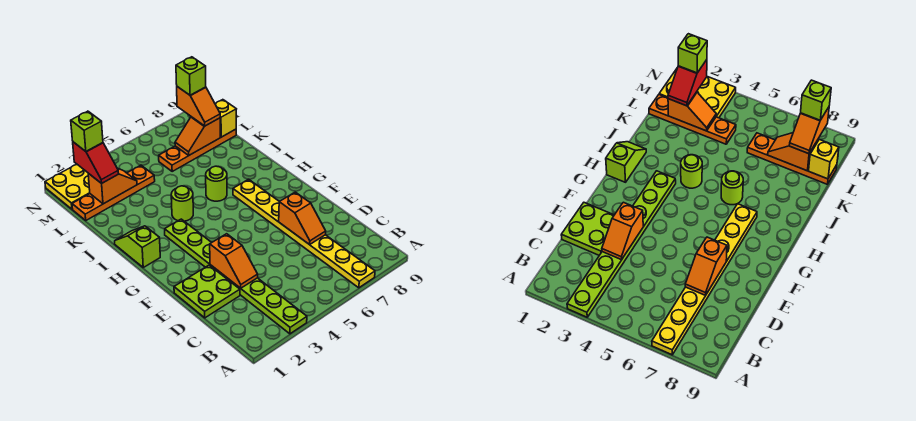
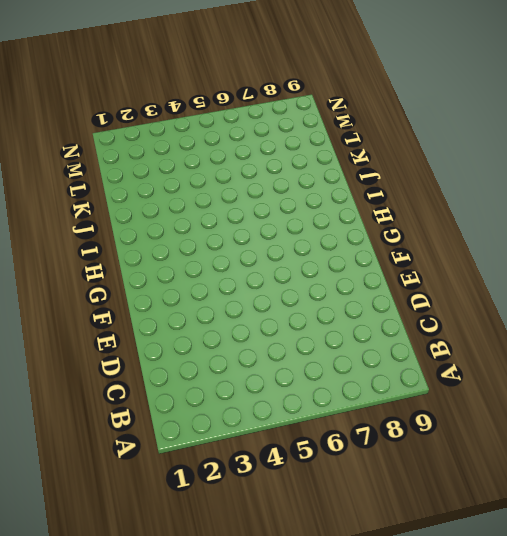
none -> lime plate A3:H3 level 1
none -> yellow plate A7:H7 level 1
none -> lime plate D1:E2 level 1

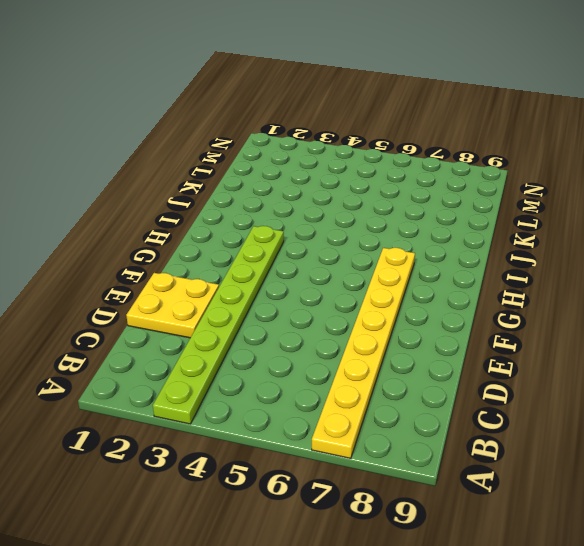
yellow plate D1:E2 level 1 -> lime plate D1:E2 level 1
none -> lime slope H1:I1 level 1 top H
none -> lime round brick I4 level 1
none -> lime round brick I6 level 1

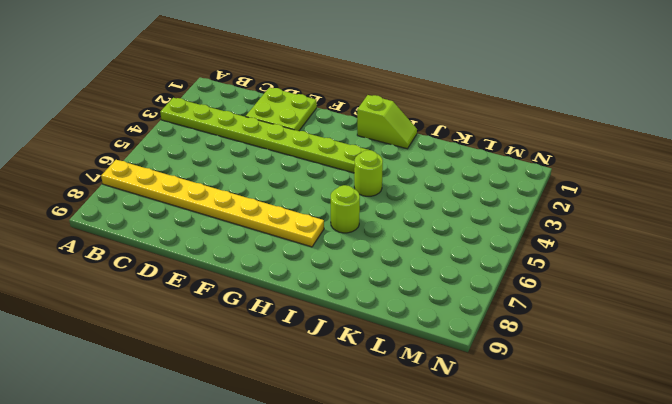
none -> orange plate L1:L4 level 1
none -> orange plate L6:L9 level 1
none -> yellow plate M1:N3 level 1

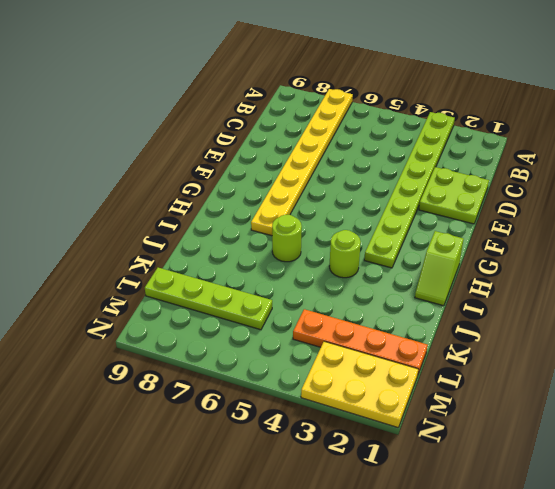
lime plate L6:L9 level 1 -> orange plate L6:L9 level 1
none -> orange slope D3:E3 level 2 top E
none -> orange slope D7:E7 level 2 top E
none -> orange slope L2:L3 level 2 top 2

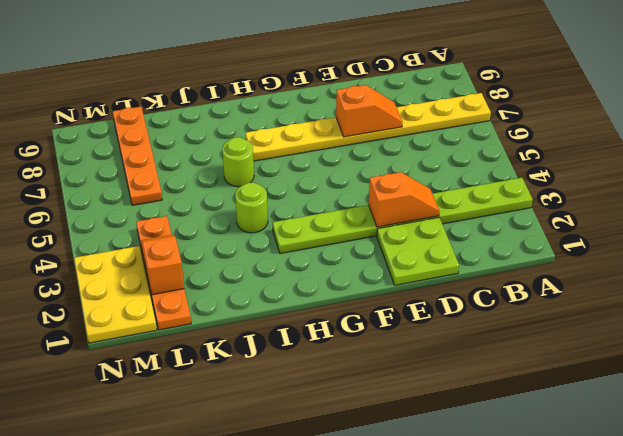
none -> lime slope H1:I1 level 1 top H
none -> orange slope L7:L8 level 2 top 8
none -> yellow brick L9 level 2

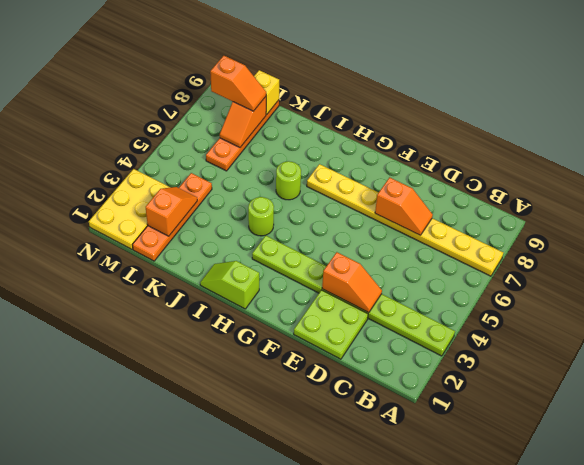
none -> red slope L2:M2 level 3 top M
none -> lime brick M2 level 4
none -> lime brick M8 level 4

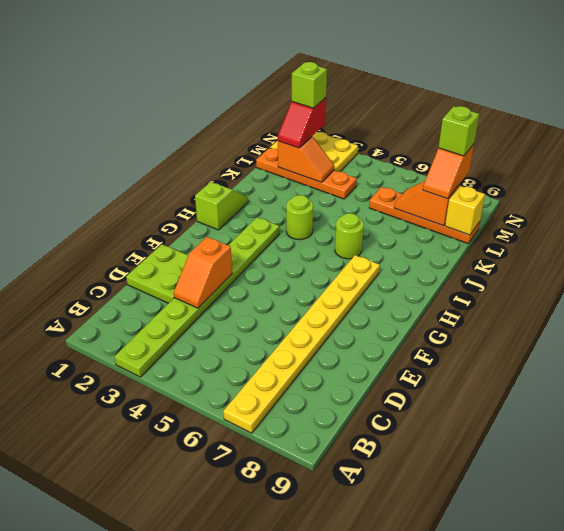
none -> orange slope D7:E7 level 2 top E

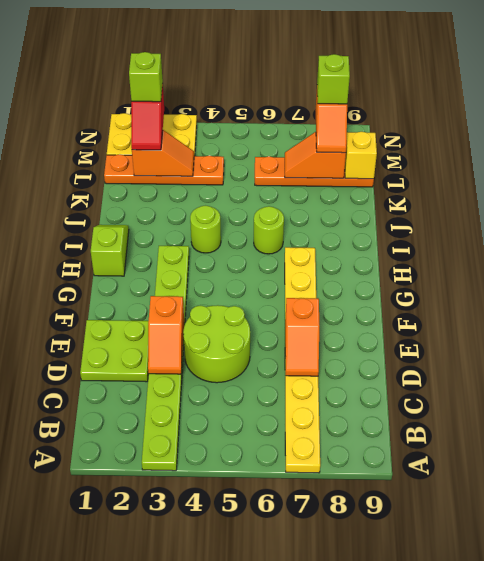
lime round brick D4:E5 level 1 -> none

